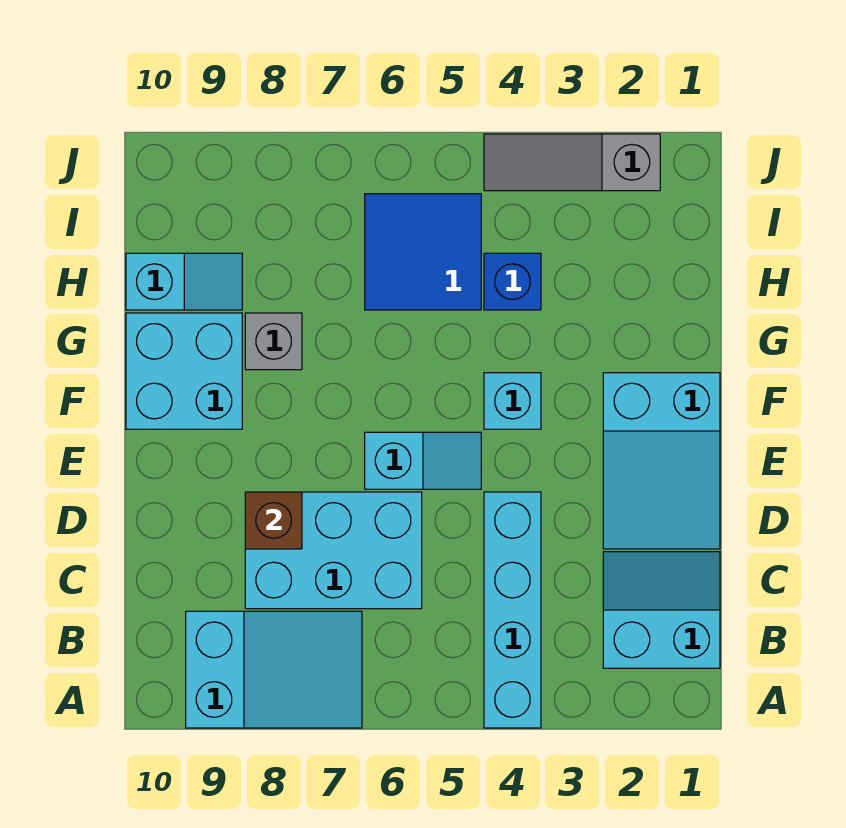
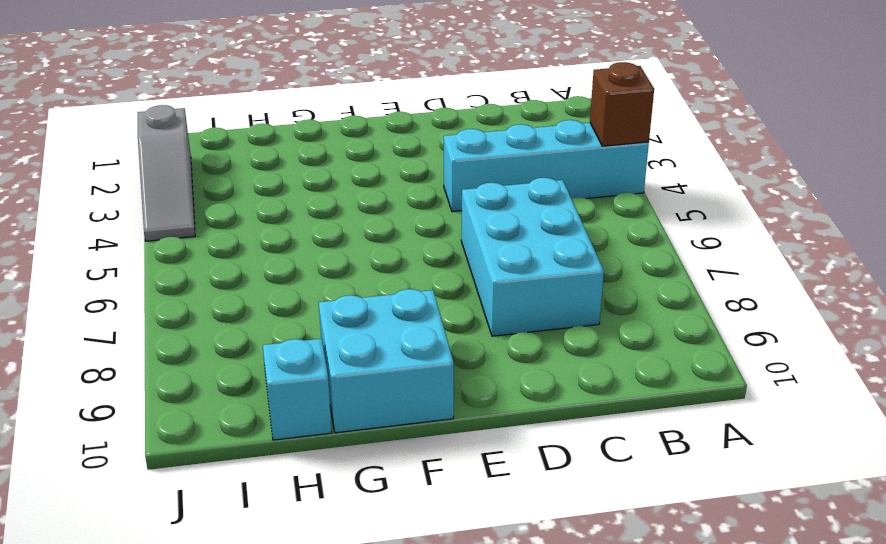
brown brick A4 level 2 -> brown brick D8 level 2
none -> cyan slope A7:B9 level 1 top 9
none -> cyan slope B1:C2 level 1 top B
none -> cyan slope D1:F2 level 1 top F

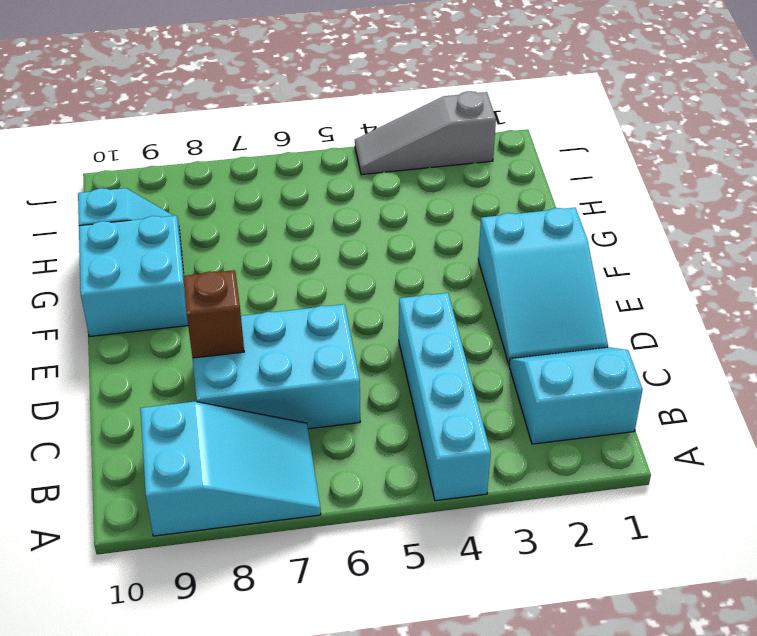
none -> cyan slope E5:E6 level 1 top 6
none -> cyan brick F4 level 1
none -> grey brick G8 level 1

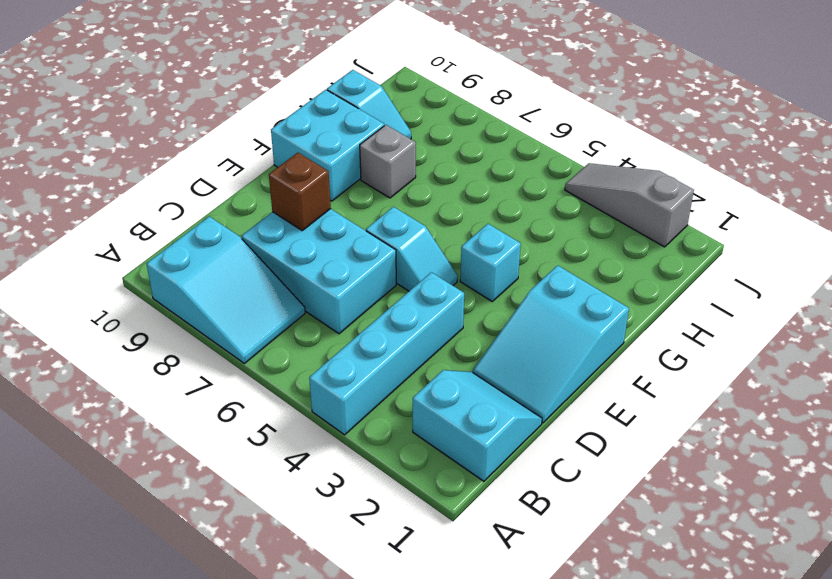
none -> blue brick H4 level 1
none -> blue tile H5:I6 level 1

